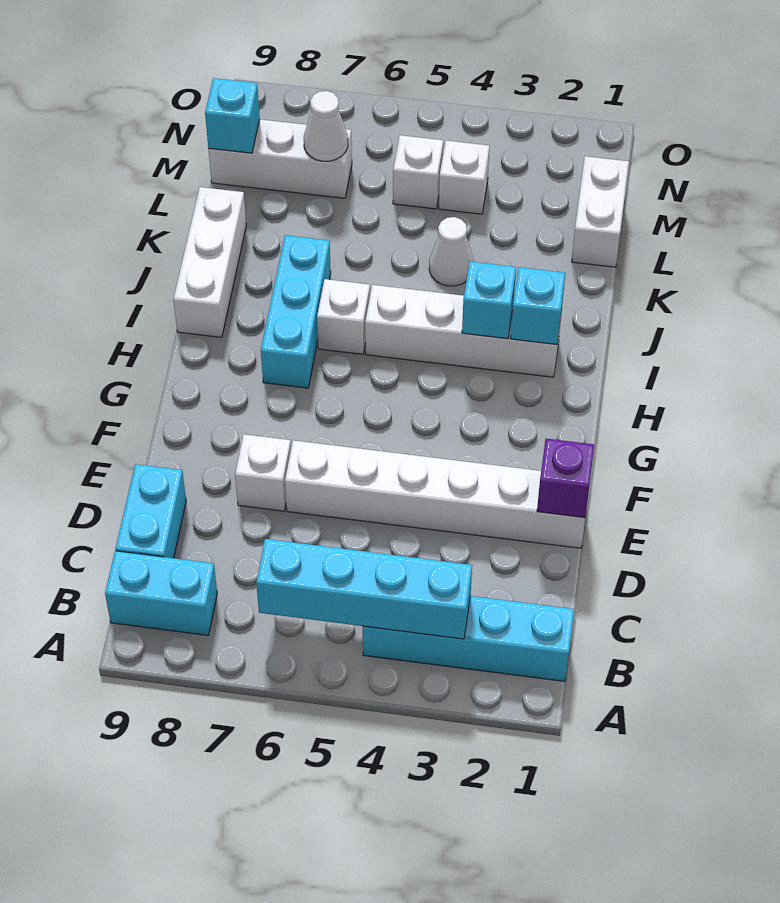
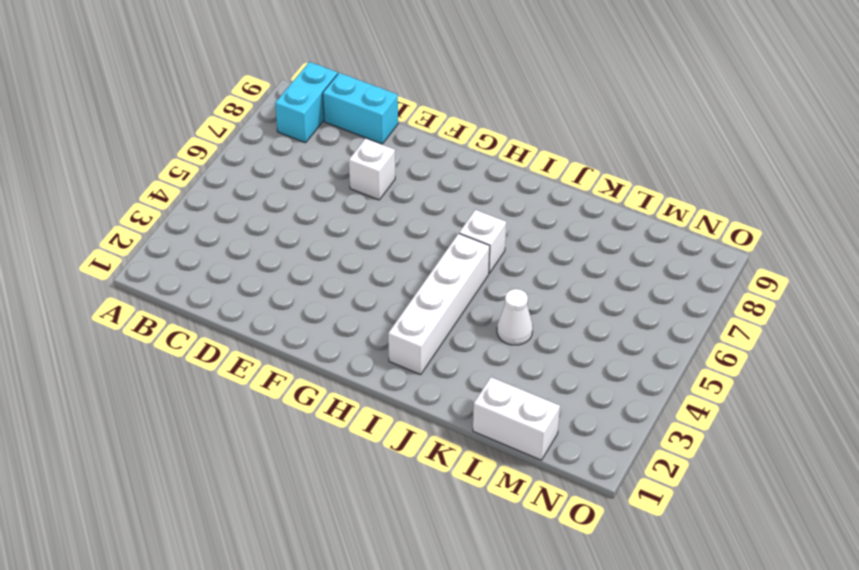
none -> cyan brick B1:B4 level 1
none -> white brick E1:E6 level 1
none -> cyan brick H7:J7 level 1

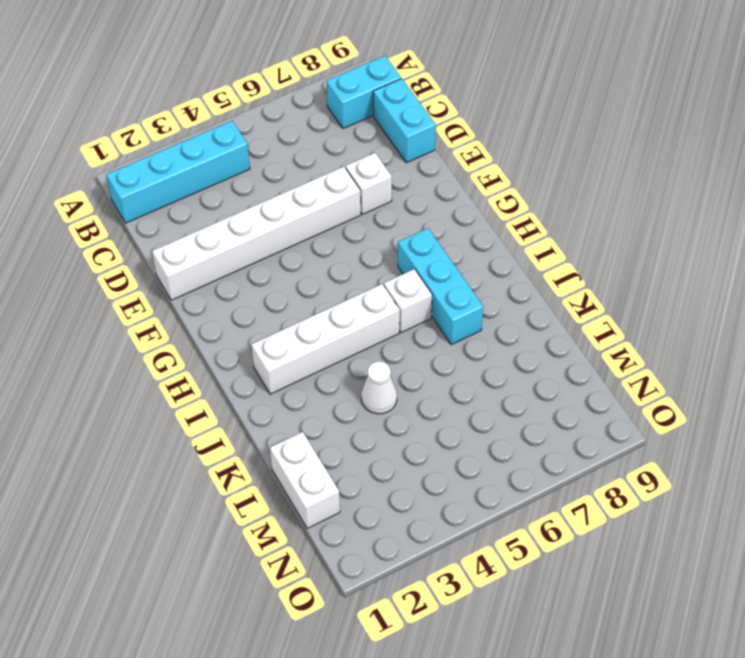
none -> white brick I9:K9 level 1
none -> white brick M4 level 1
none -> white brick M5 level 1

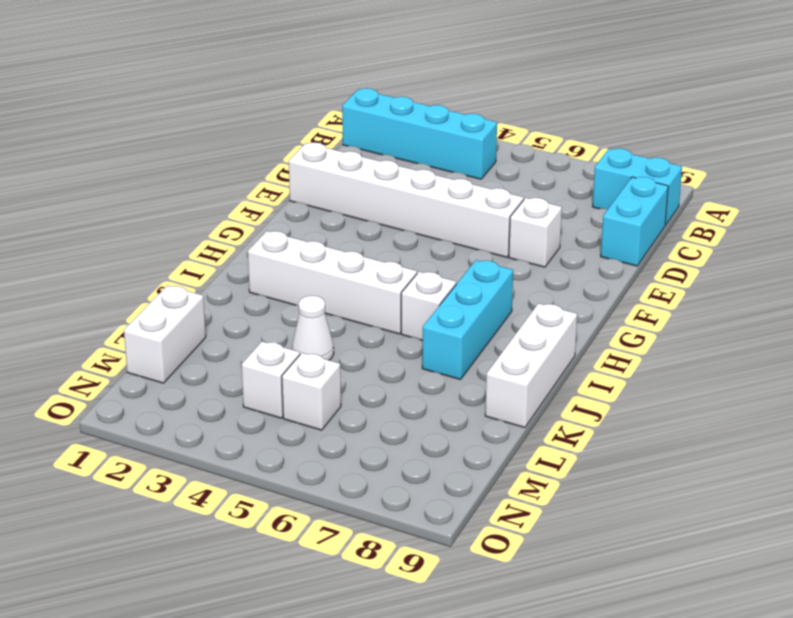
none -> white brick M7:M9 level 1
none -> cyan brick B3:B6 level 2
none -> purple brick E1 level 2

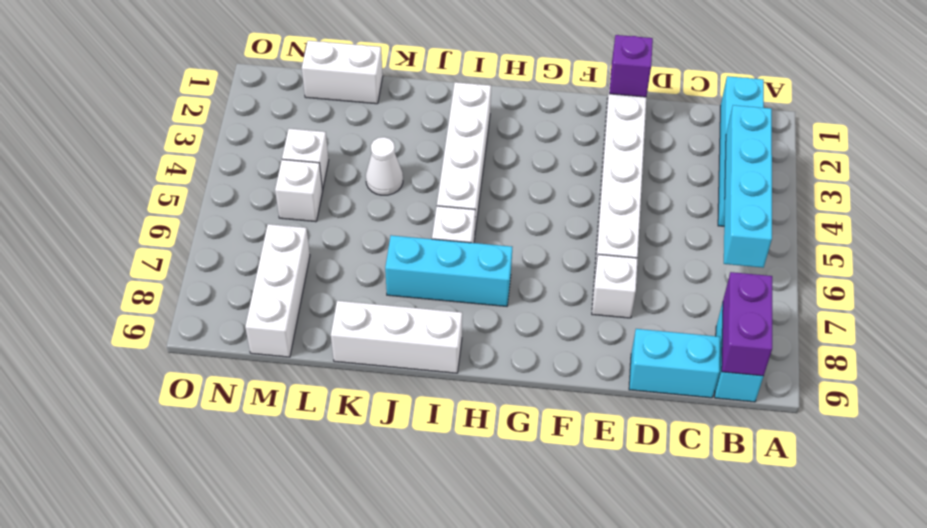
purple brick B8:B9 level 2 -> none
none -> cyan brick I2 level 2
none -> cyan brick I3 level 2
none -> white cone M7 level 2

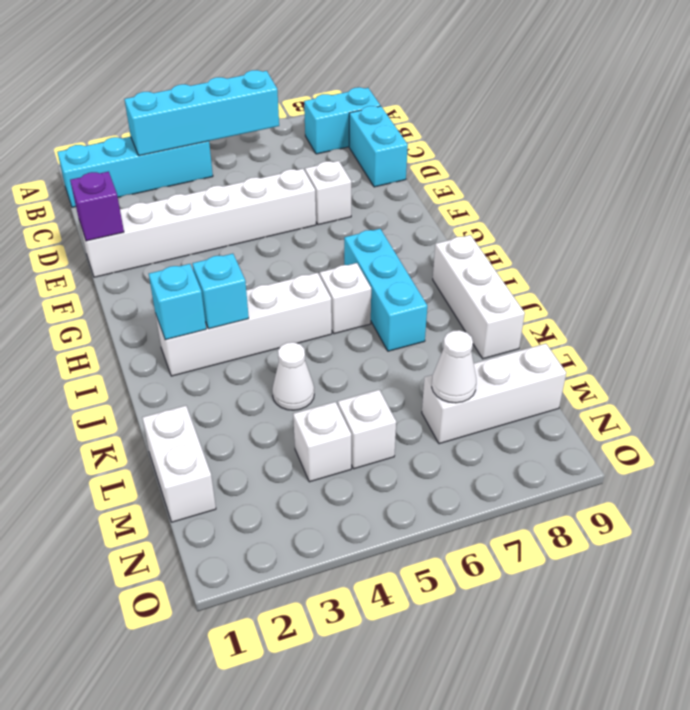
none -> cyan brick M9 level 2

